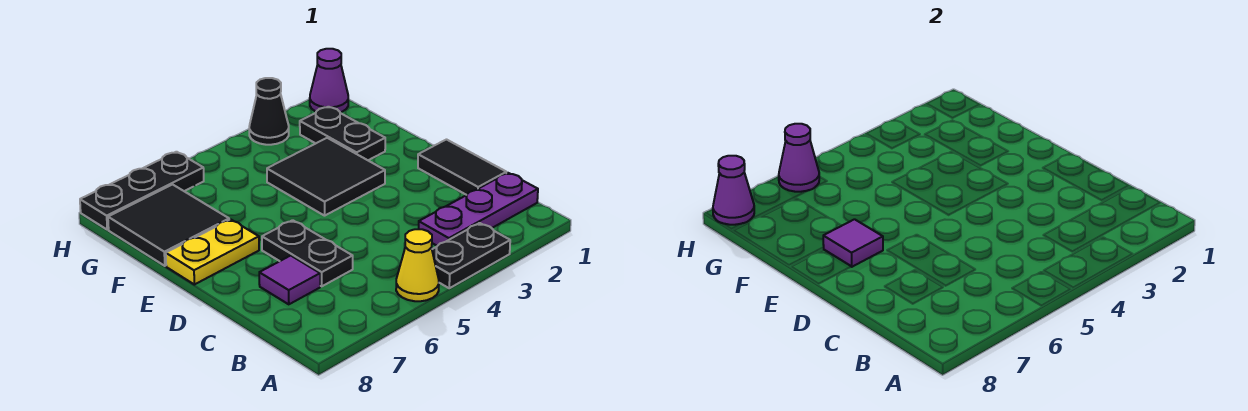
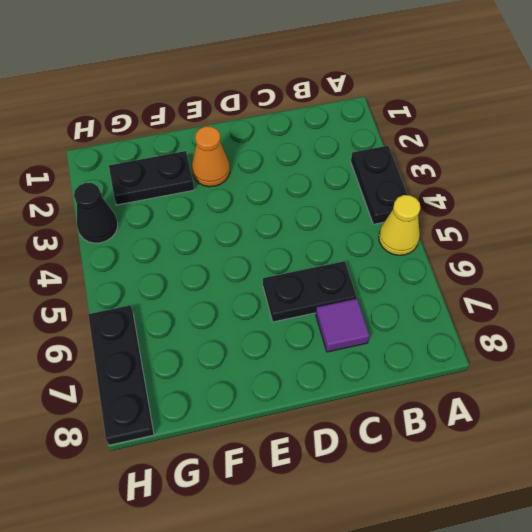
orange cone E2 level 1 -> none
none -> purple plate B1:B3 level 1
none -> black tile C1:D1 level 1
none -> black tile E3:F4 level 1

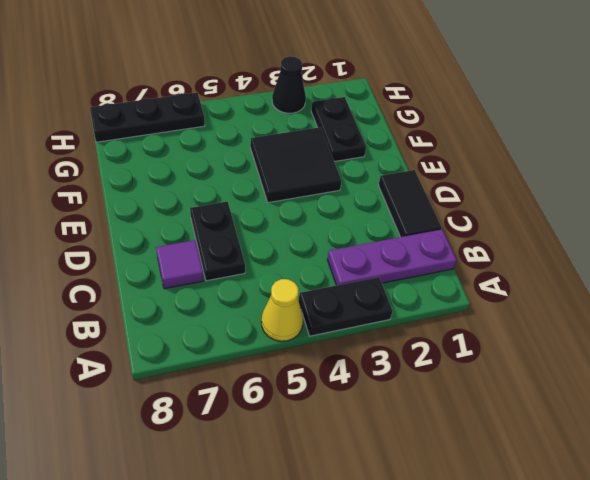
none -> yellow plate E7:E8 level 1
none -> black tile F7:G8 level 1
none -> purple cone H1 level 1

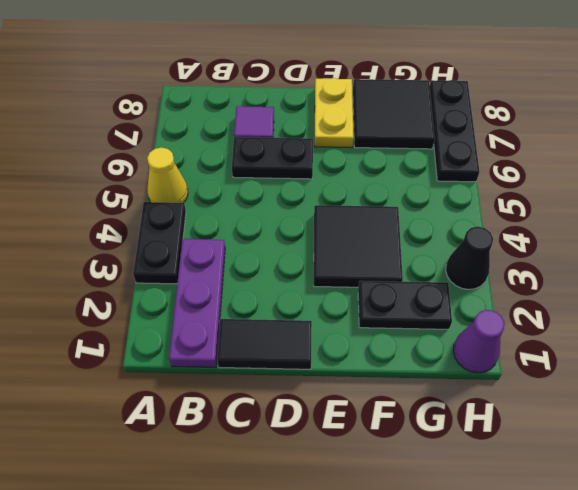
none -> purple tile E7 level 2
none -> purple cone H6 level 2
none -> purple cone H8 level 2

